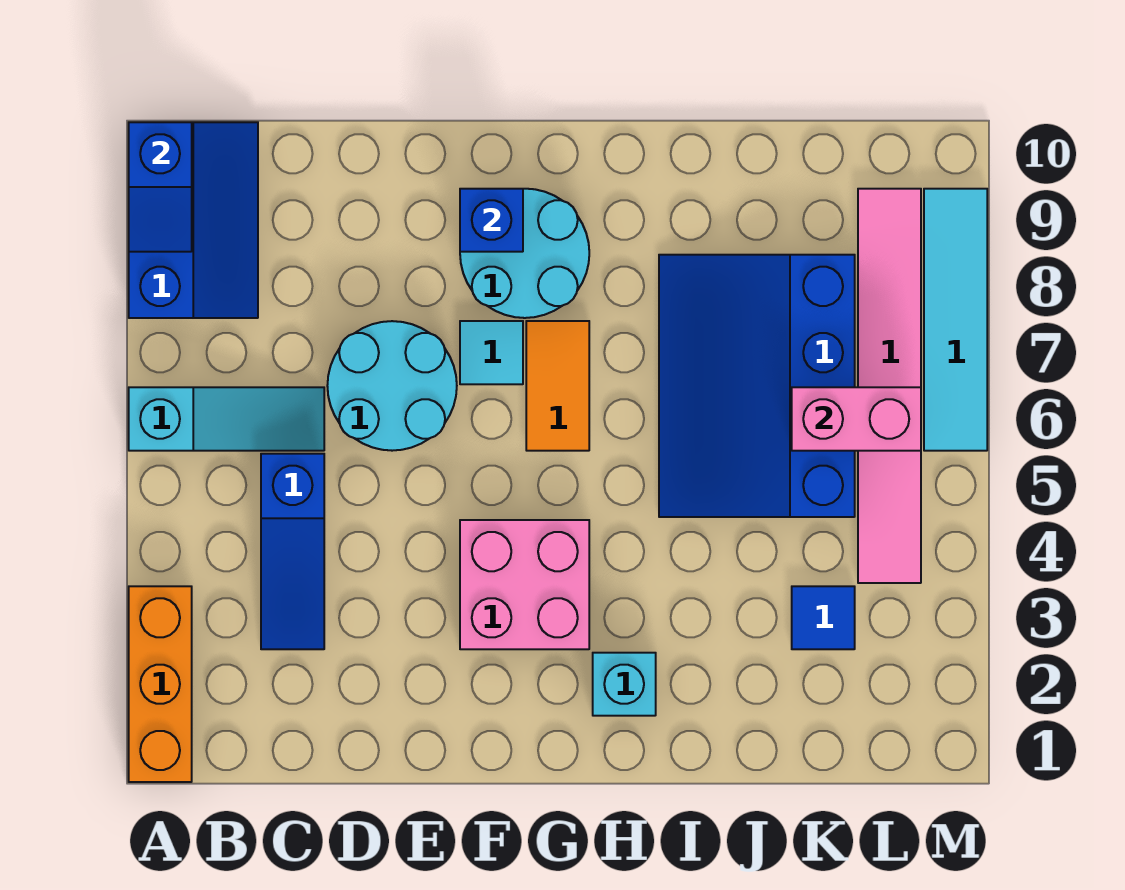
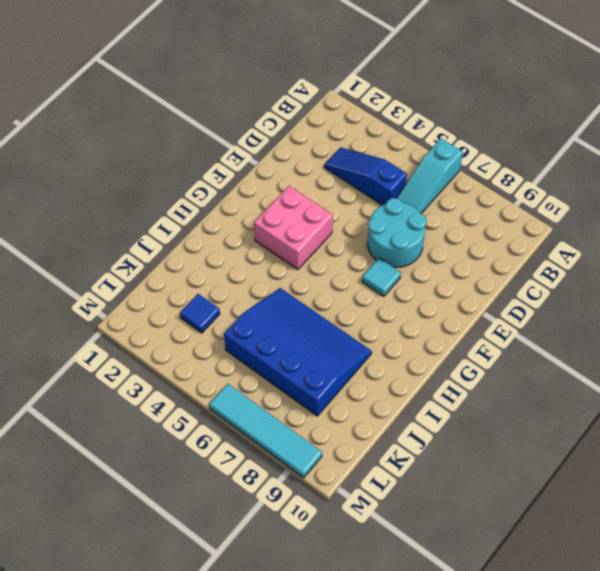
none -> orange brick A1:A3 level 1
none -> blue slope A8:B10 level 1 top A
none -> cyan round brick F8:G9 level 1

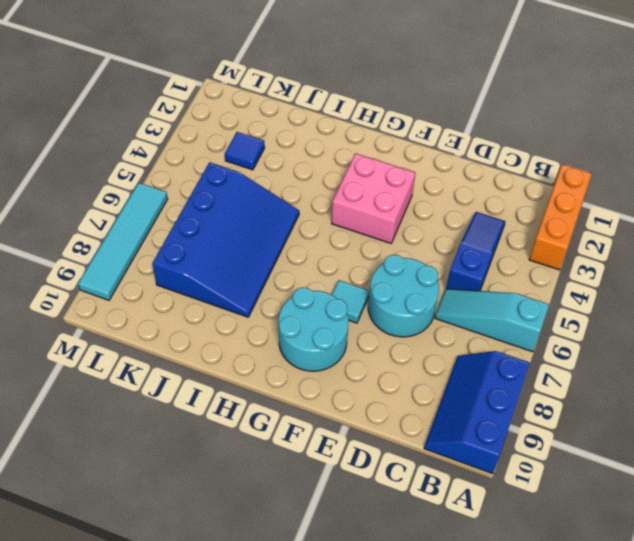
none -> orange tile G6:G7 level 1
none -> cyan brick H2 level 1
none -> pink tile L4:L9 level 1

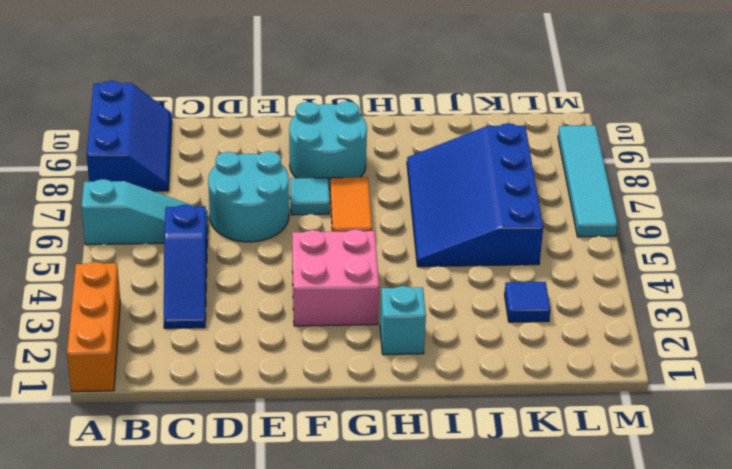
none -> pink tile L4:L9 level 1
none -> blue slope A9:A10 level 2 top 10
none -> blue brick F9 level 2

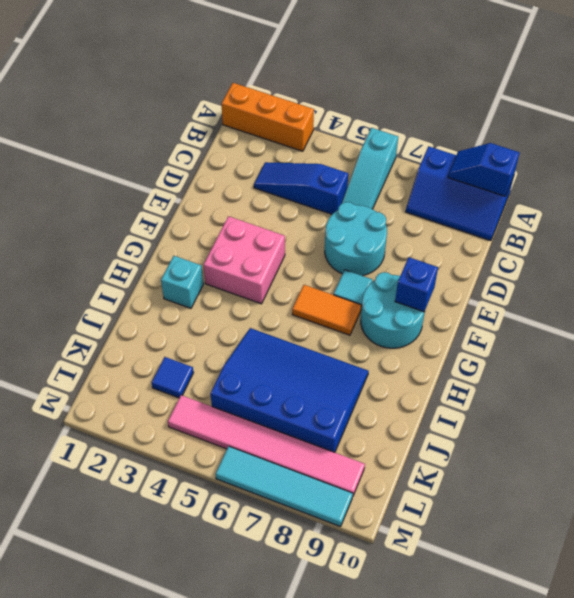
none -> pink brick K6:L6 level 2

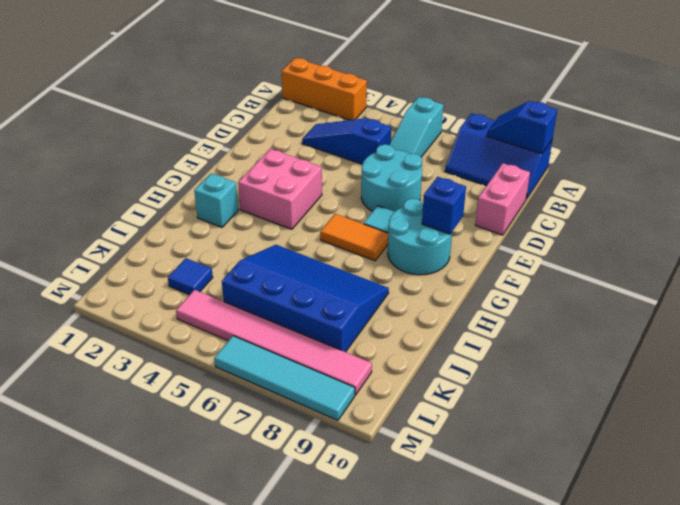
pink brick C10:D10 level 1 -> pink brick K6:L6 level 2

